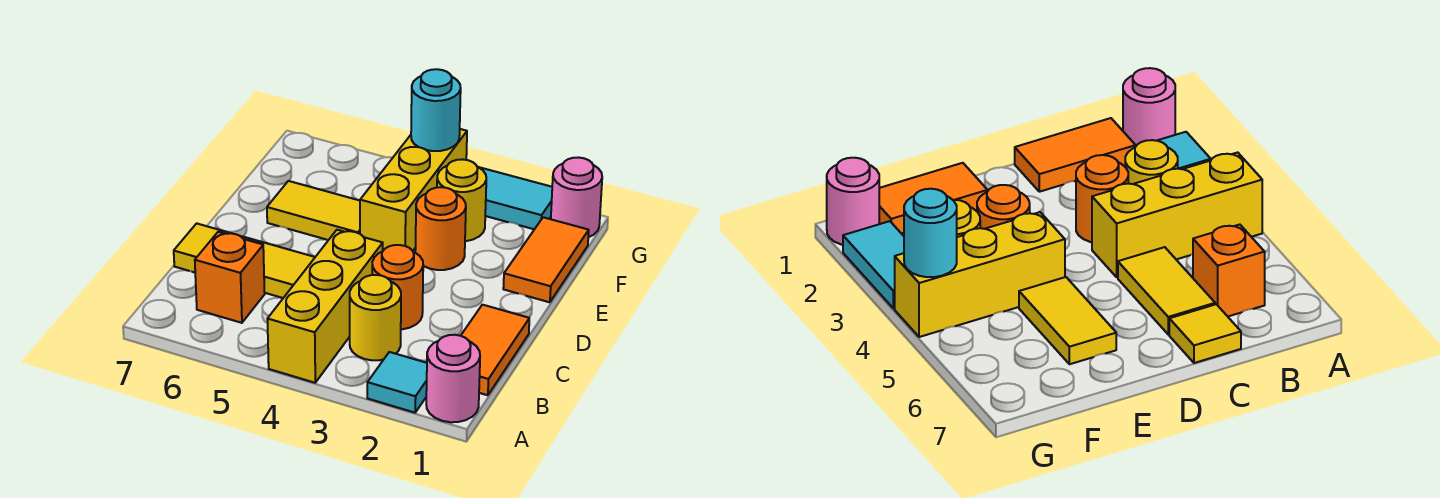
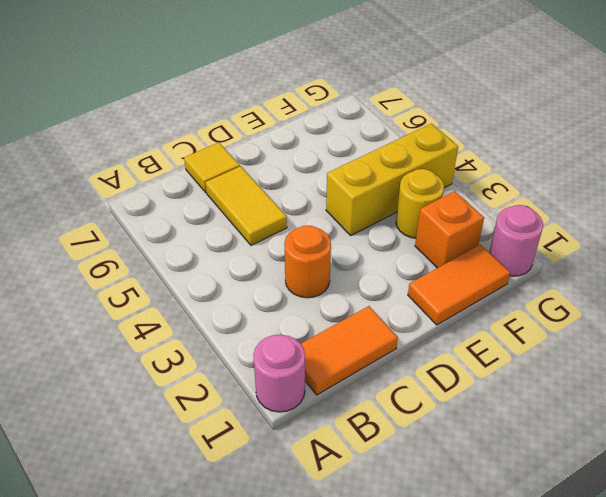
orange brick F2 level 1 -> orange brick B6 level 1
none -> cyan tile A2 level 1
none -> yellow brick A4:C4 level 1
none -> yellow round brick B3 level 1

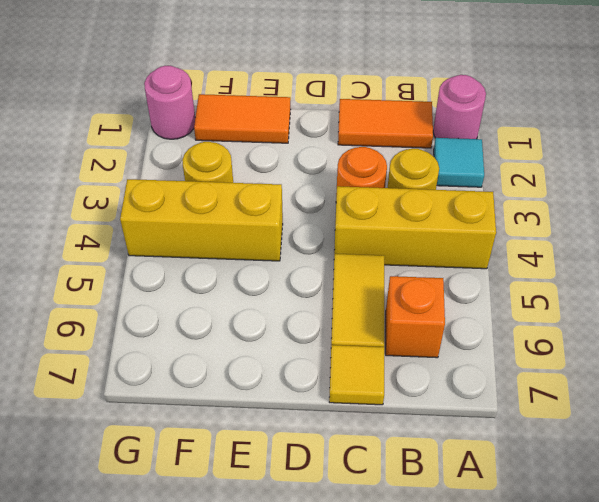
none -> orange round brick E3 level 1
none -> yellow tile E5:E6 level 1
none -> cyan tile G2:G3 level 1

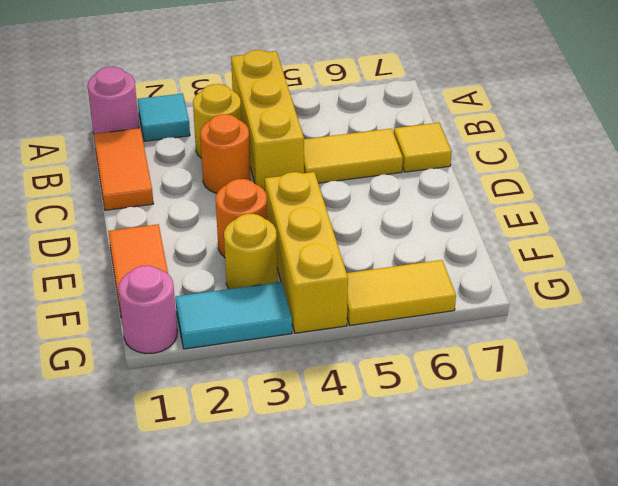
yellow tile G5:G6 level 1 -> yellow tile E5:E6 level 1
none -> orange brick B6 level 1
none -> cyan round brick G4 level 2

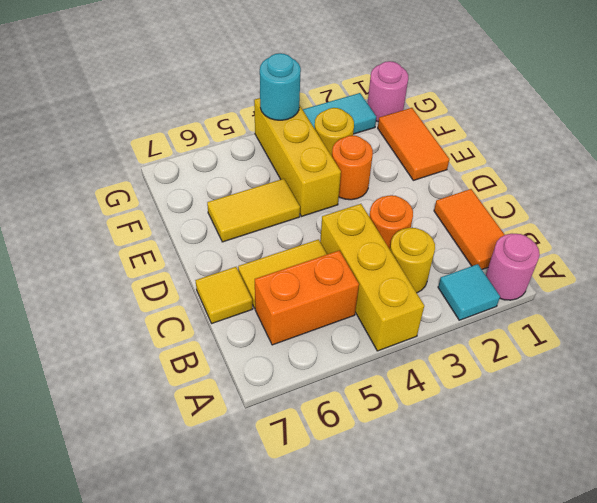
orange brick B5:B6 level 1 -> orange brick B6 level 1

